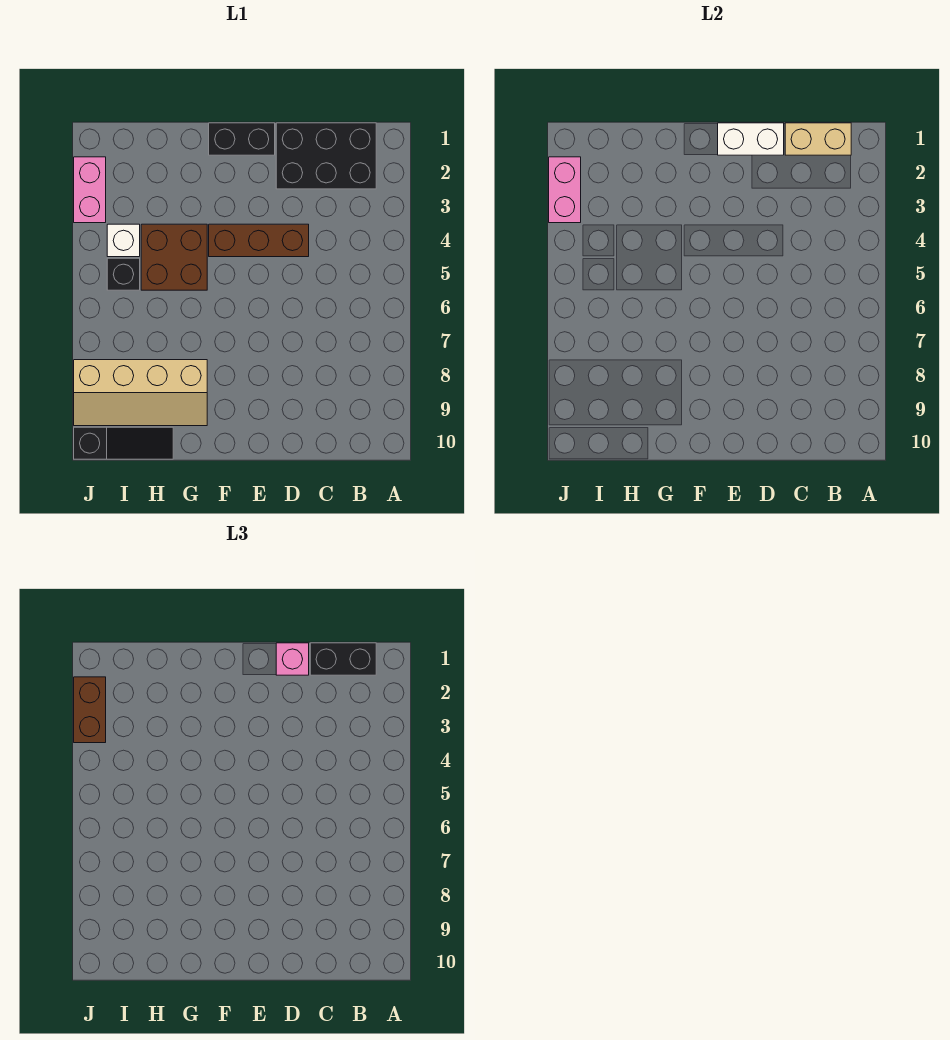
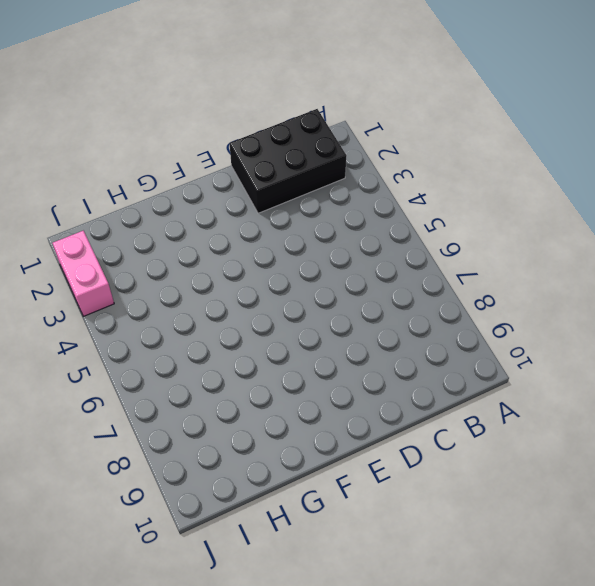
none -> brown brick D4:F4 level 1
none -> black brick E1:F1 level 1
none -> brown brick G4:H5 level 1

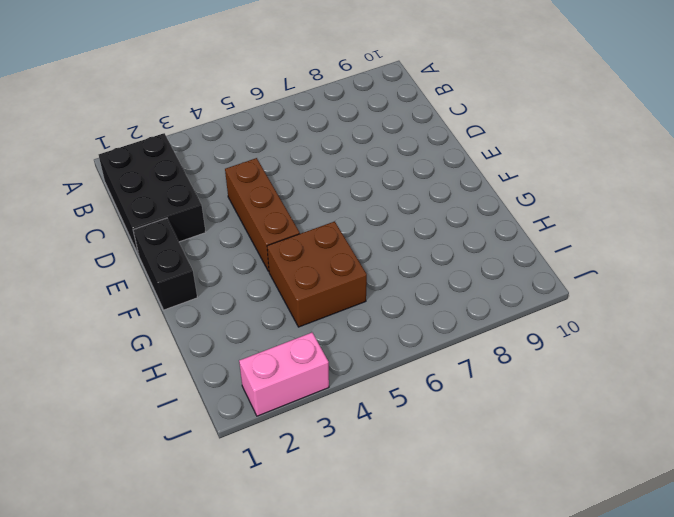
none -> tan slope G8:J9 level 1 top 8
none -> black slope H10:J10 level 1 top J
none -> white brick I4 level 1

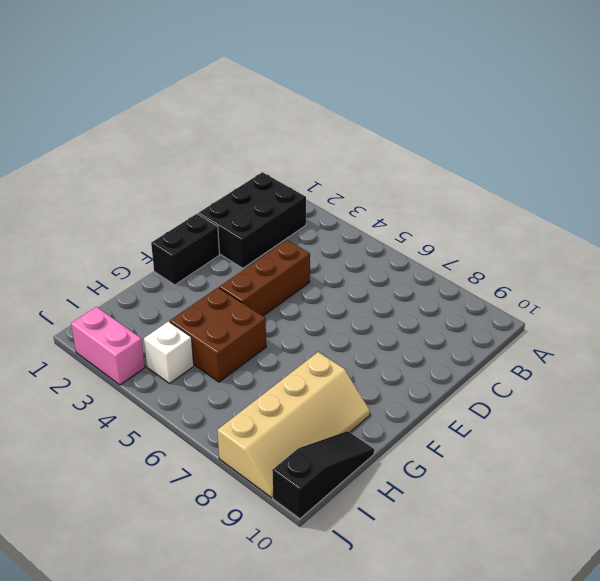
none -> black brick I5 level 1
none -> tan brick B1:C1 level 2
none -> white brick D1:E1 level 2

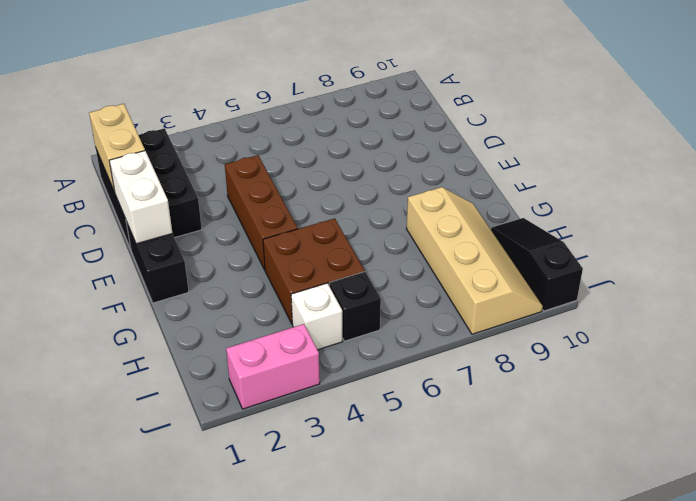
none -> pink brick J2:J3 level 2
none -> black brick B1:C1 level 3
none -> pink brick D1 level 3

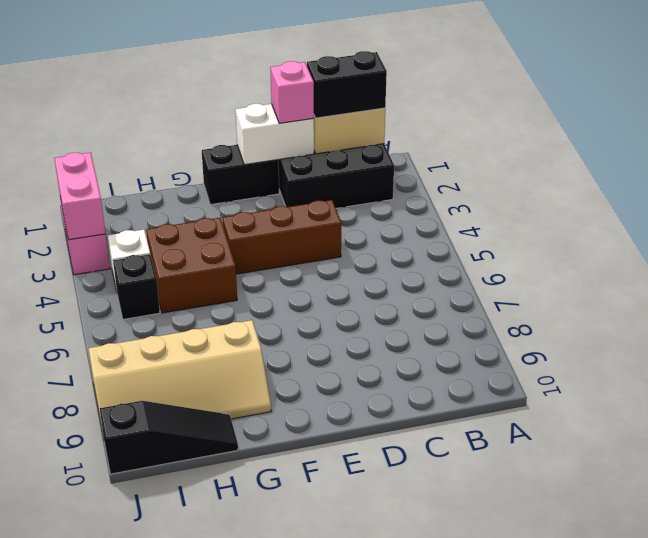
none -> brown brick J2:J3 level 3

